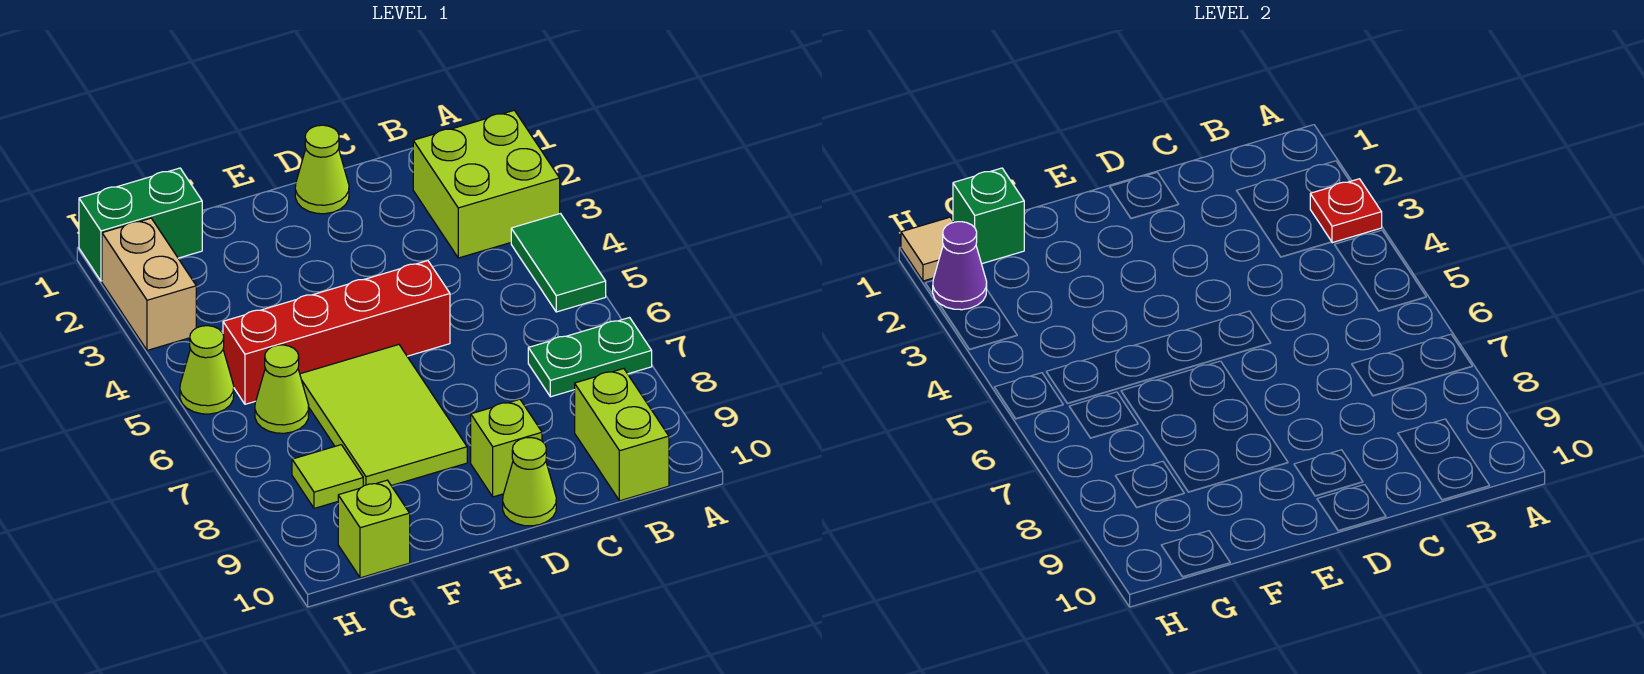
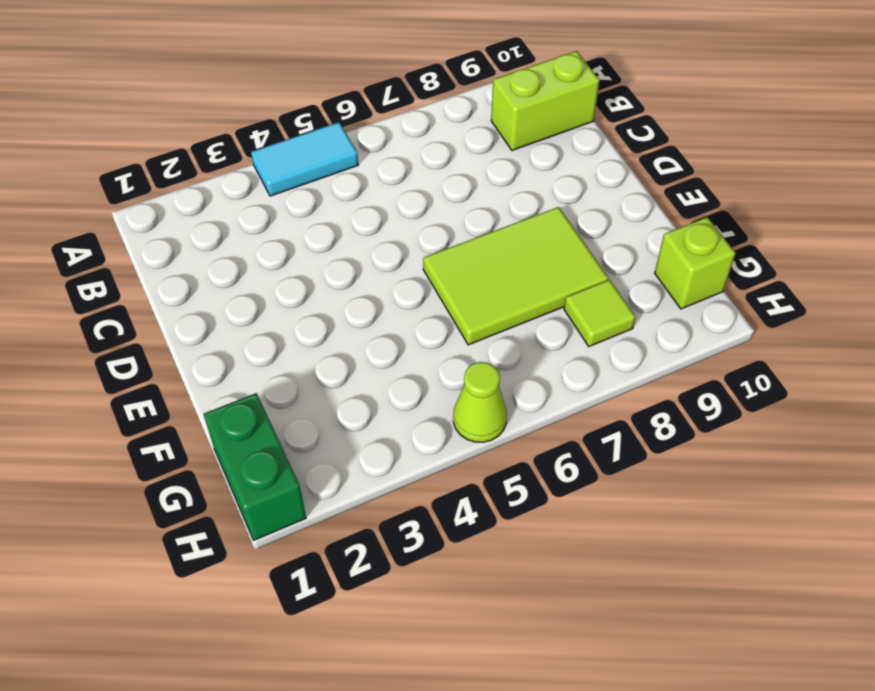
cyan tile A4:A5 level 1 -> green tile A4:A5 level 1
none -> lime brick A2:B3 level 1
none -> green plate A7:B7 level 1
none -> lime cone D1 level 1

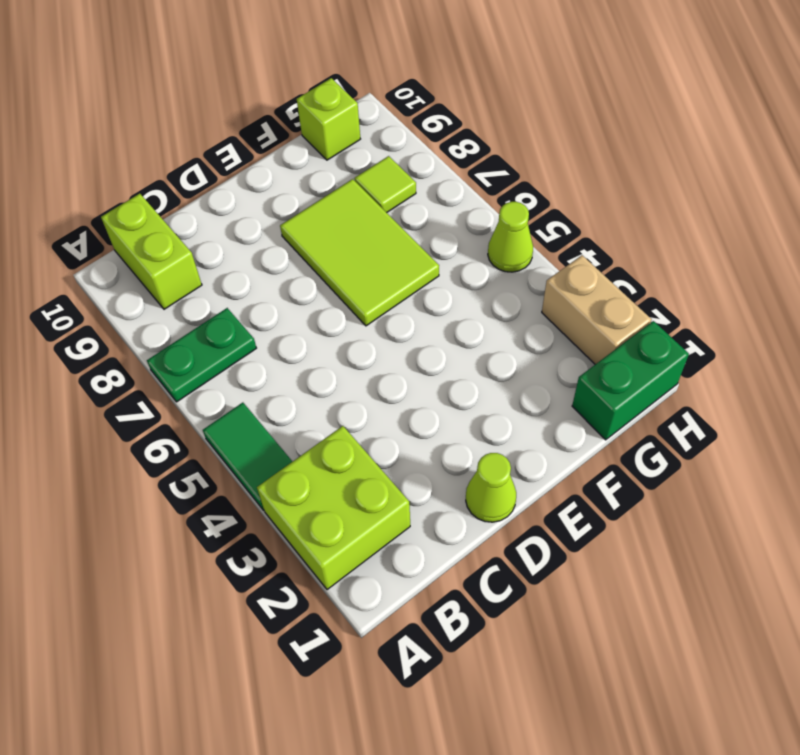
none -> red brick D5:G5 level 1
none -> lime brick D9 level 1
none -> lime cone D10 level 1

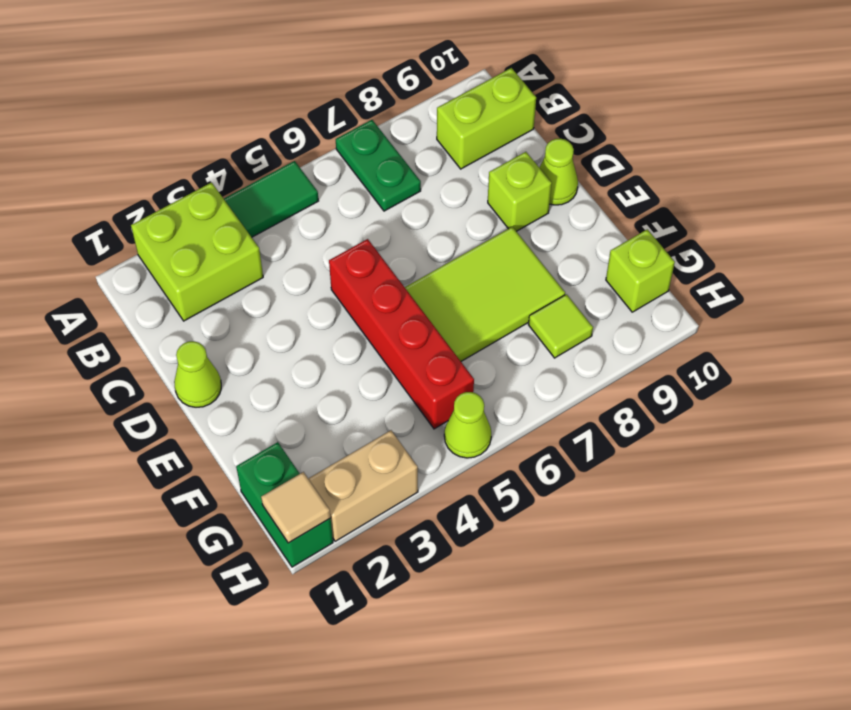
none -> lime cone G6 level 1
none -> red plate A3 level 2
none -> green brick G1 level 2

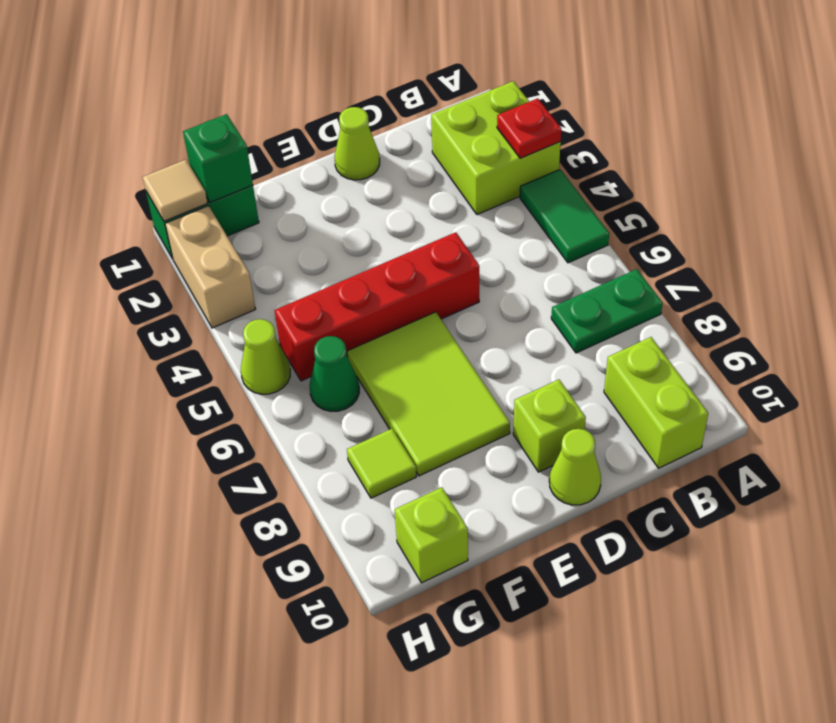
green cone G6 level 1 -> lime cone G6 level 1
none -> purple cone H2 level 2

